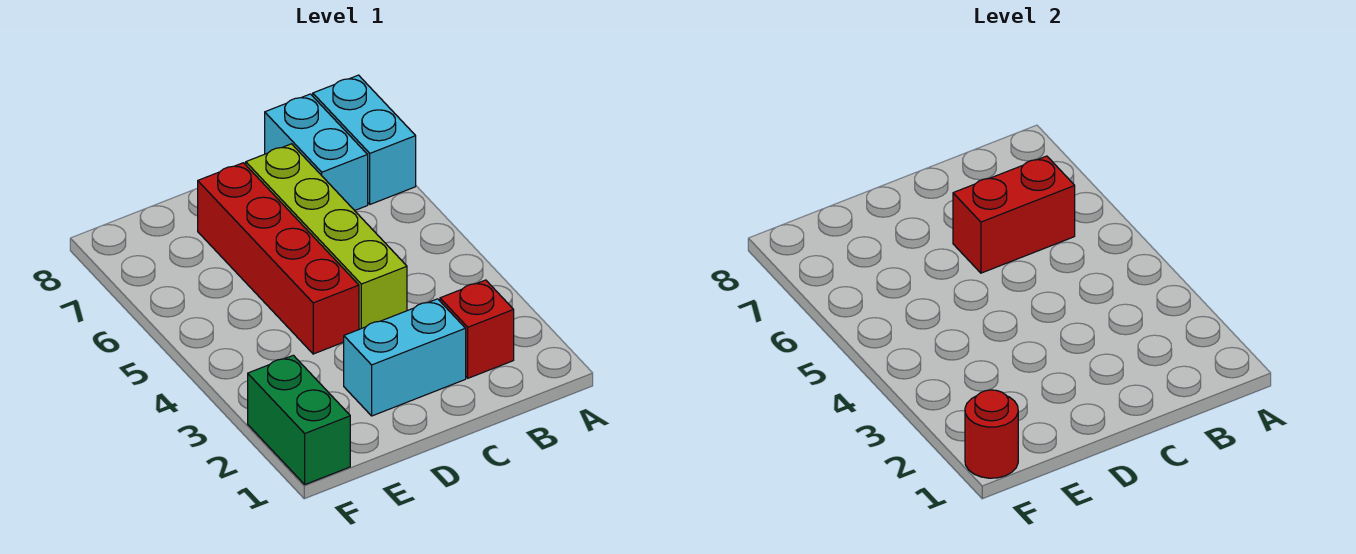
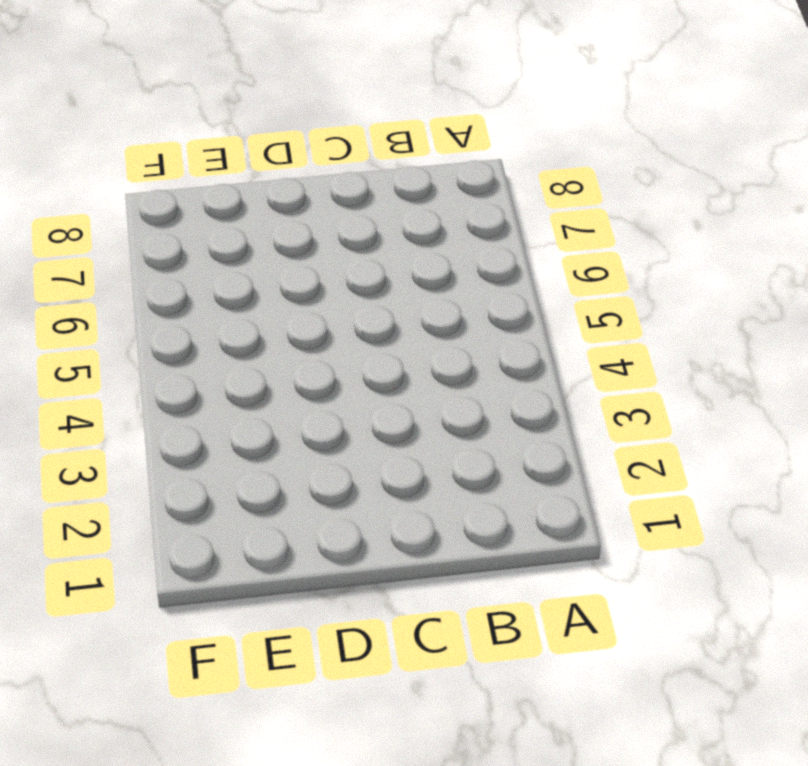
none -> cyan brick A7:A8 level 1
none -> red brick B2 level 1

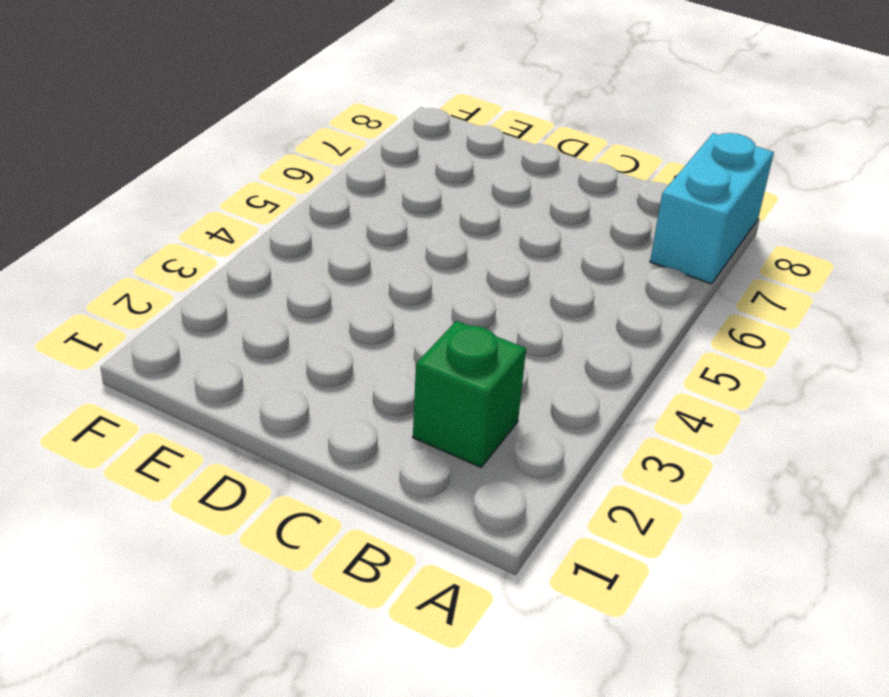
green brick B2 level 1 -> red brick B2 level 1
none -> cyan brick B7:B8 level 1
none -> cyan brick C2:D2 level 1

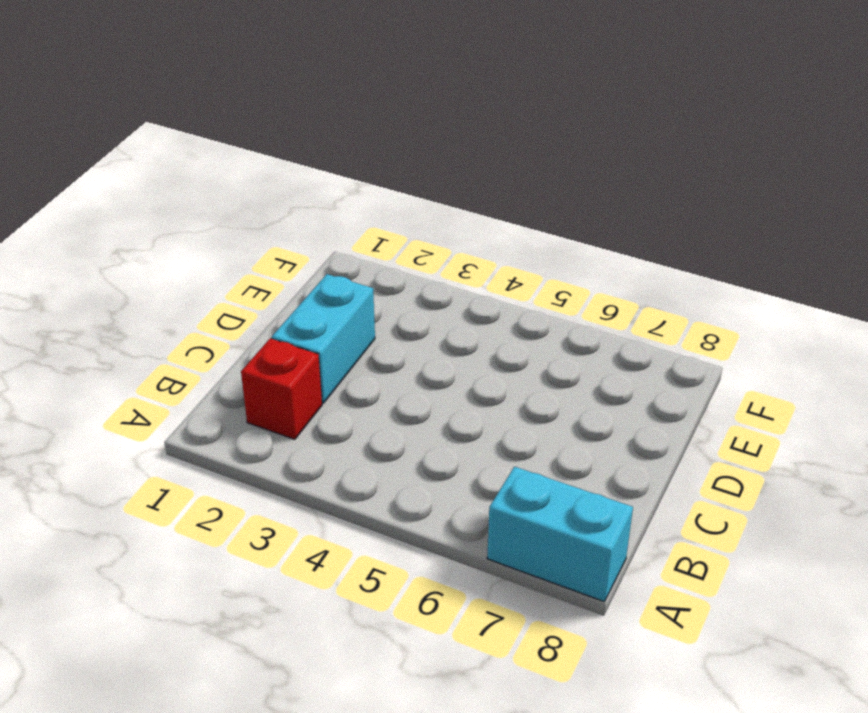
none -> cyan brick B7:B8 level 1
none -> lime brick C4:C7 level 1

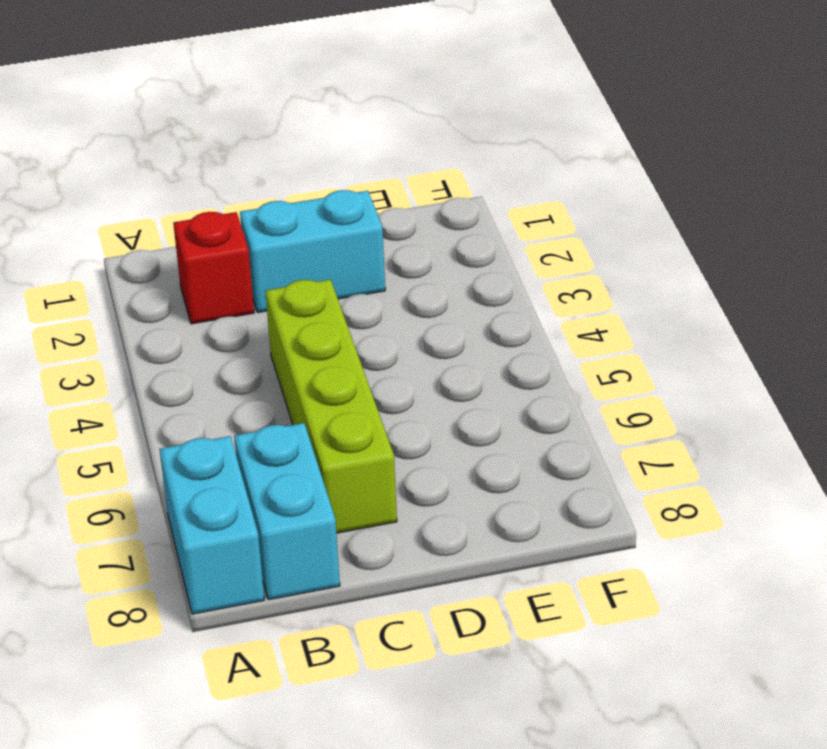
none -> red brick D4:D7 level 1
none -> green brick F1:F2 level 1

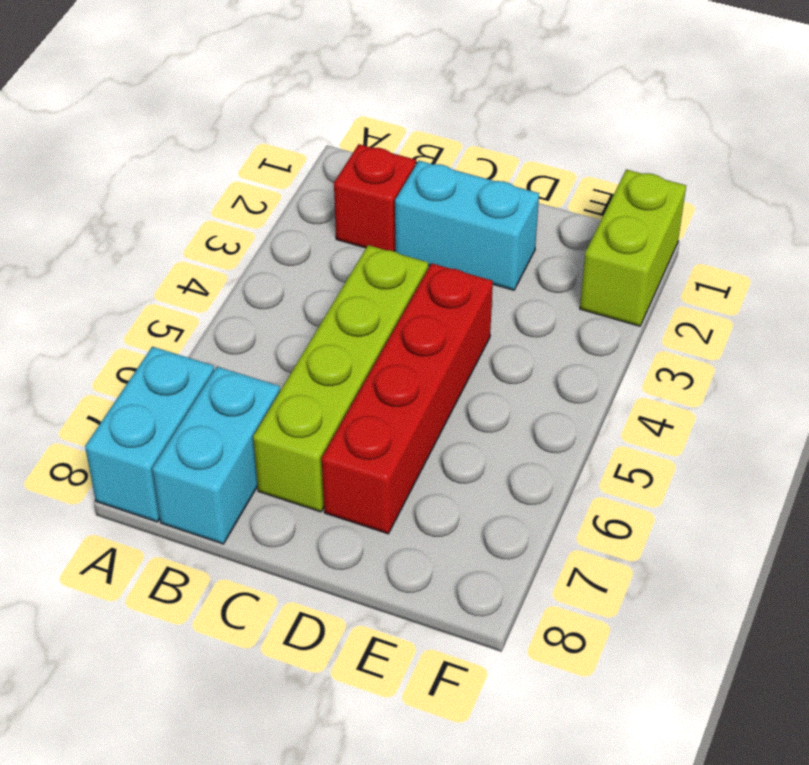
lime brick F1:F2 level 1 -> green brick F1:F2 level 1
none -> red brick B6:C6 level 2
none -> red round brick F1 level 2

